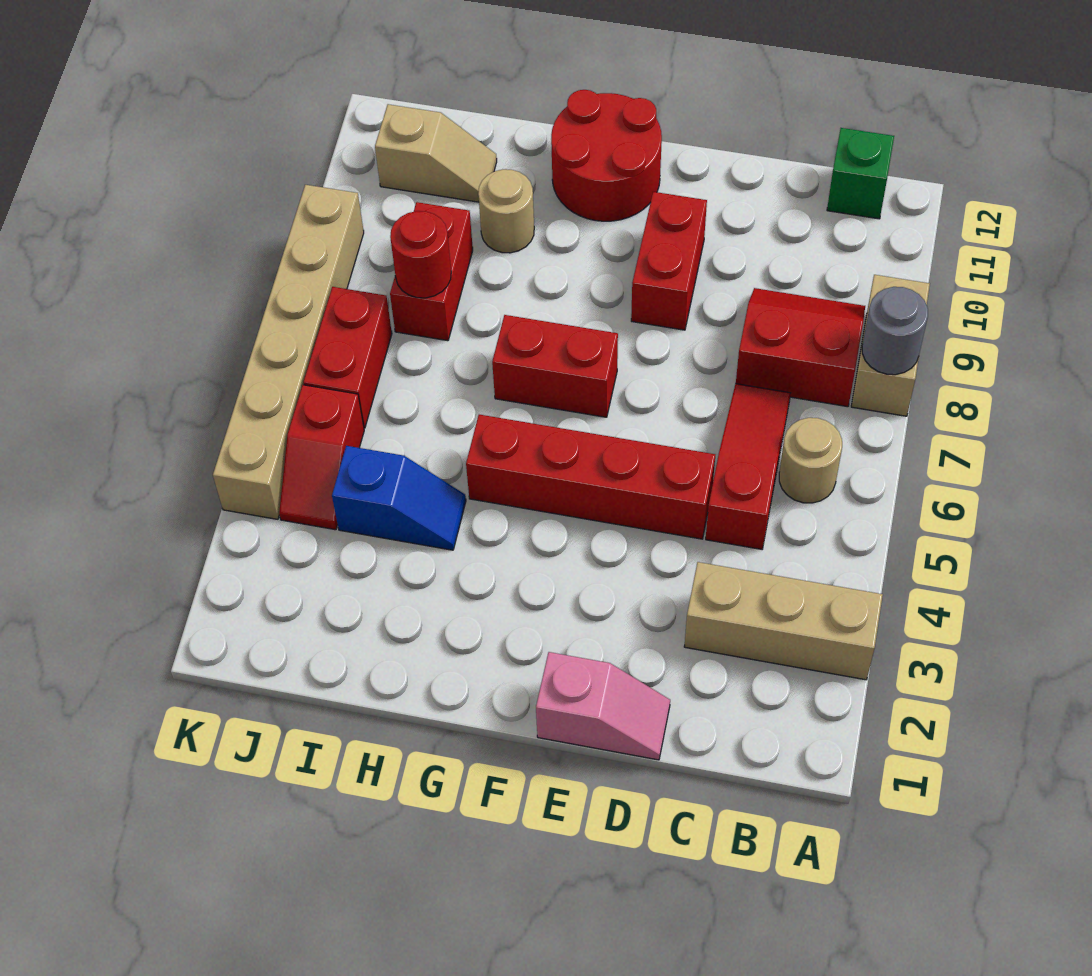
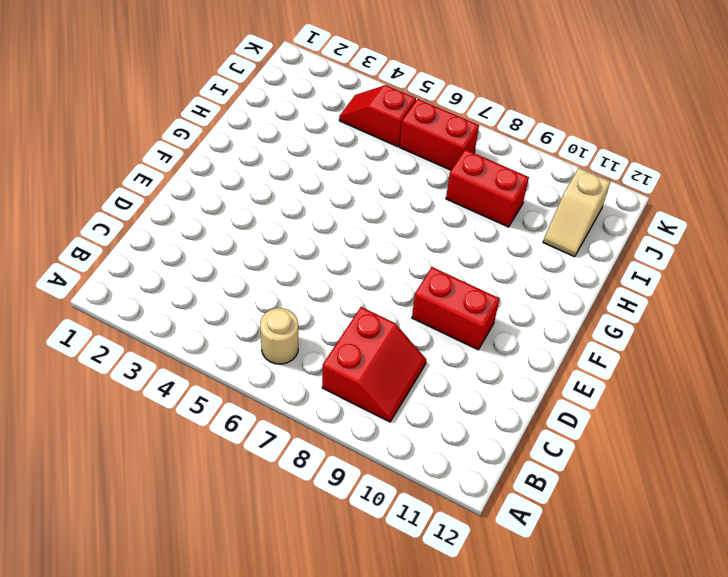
none -> tan brick A3:C3 level 1
none -> tan brick A8:A9 level 1
none -> green brick B12 level 1

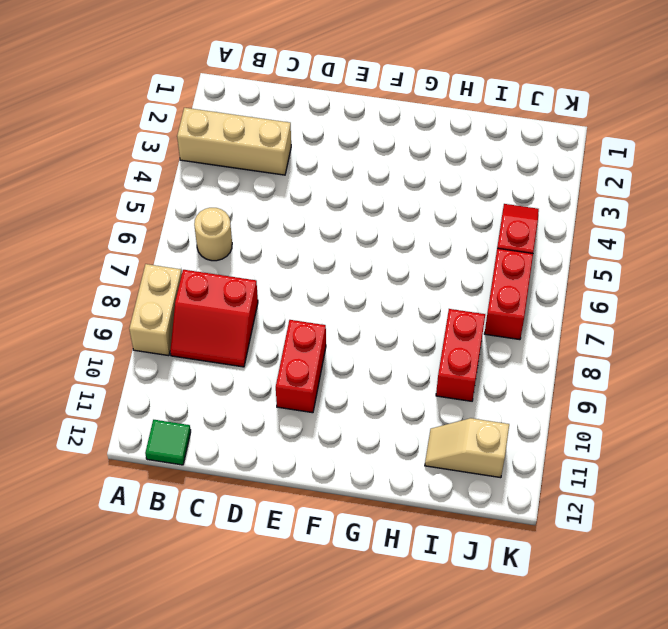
green tile B12 level 1 -> green brick B12 level 1
none -> red slope C5:C7 level 1 top 5
none -> pink slope D1:E1 level 1 top E
none -> red brick D5:G5 level 1

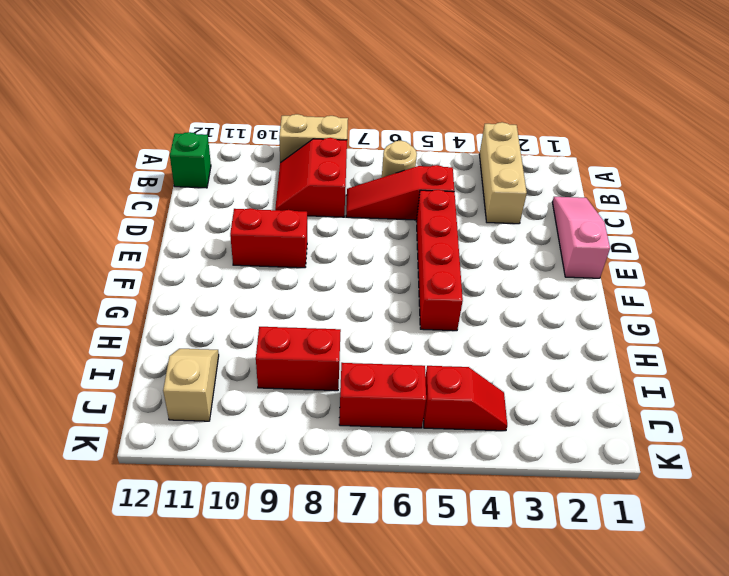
pink slope C1:E1 level 1 top E -> pink slope D1:E1 level 1 top E
none -> red brick F7:G7 level 1
none -> red round brick F11:G12 level 1
none -> blue slope H4:I4 level 1 top I

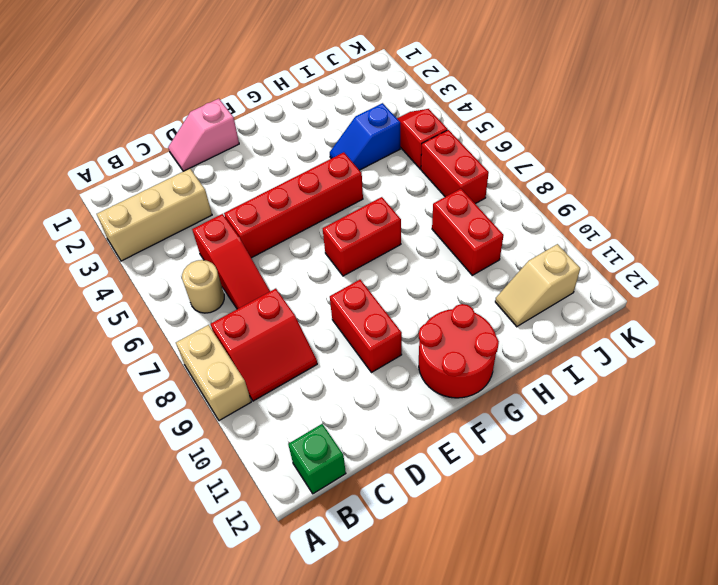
none -> tan round brick H10 level 1
none -> tan brick K4:K9 level 1
none -> grey round brick A8 level 2

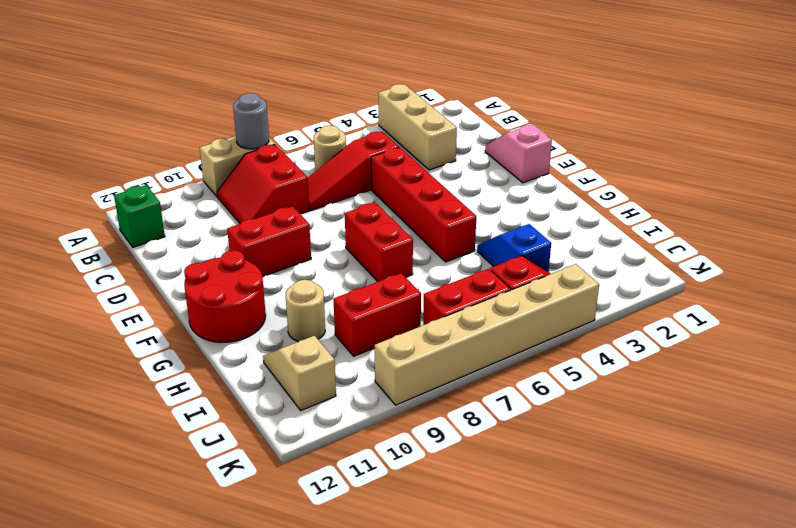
none -> red round brick I8 level 2

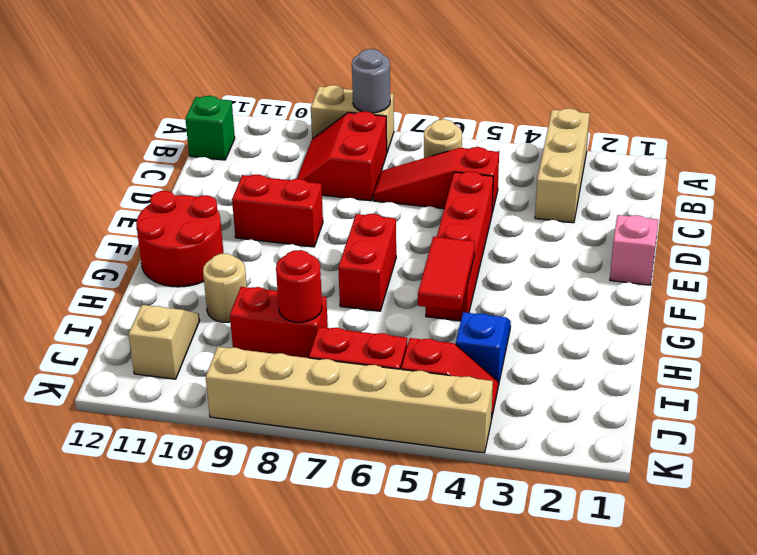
red tile G5:H5 level 2 -> none

